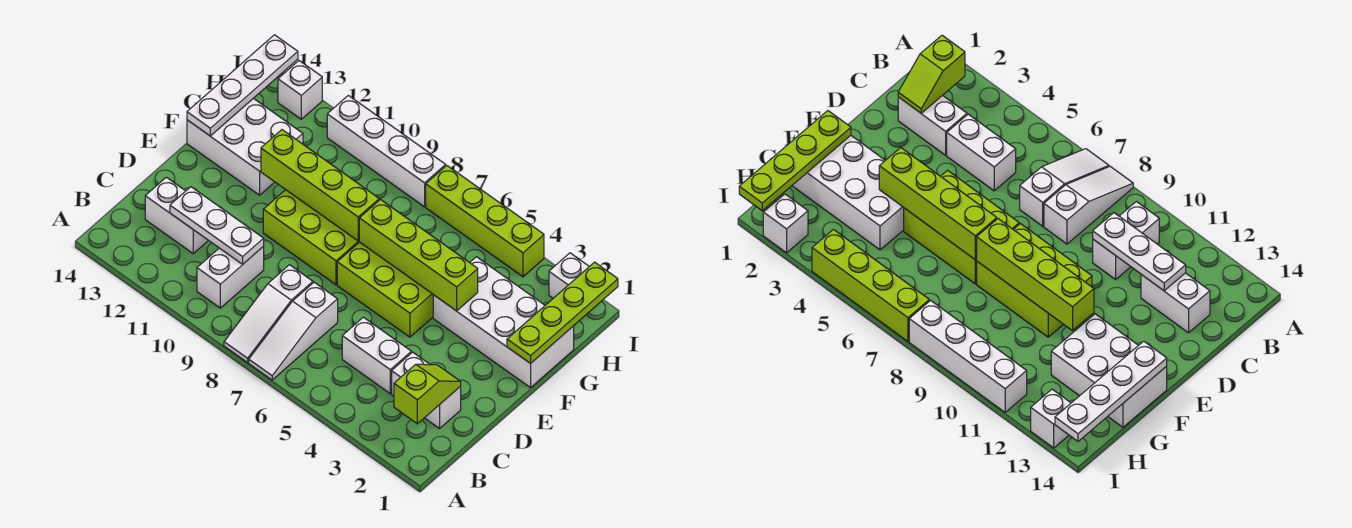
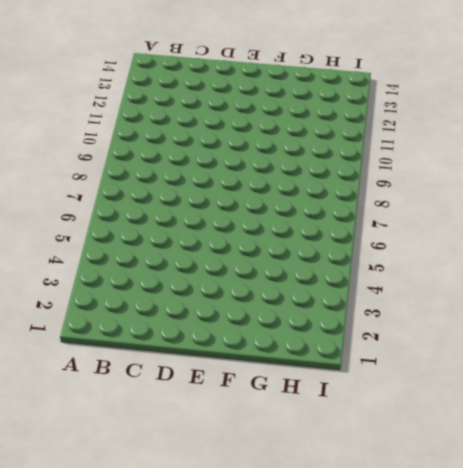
none -> white slope A7:C7 level 1 top C
none -> white slope A8:C8 level 1 top C
none -> white brick B10:C10 level 1

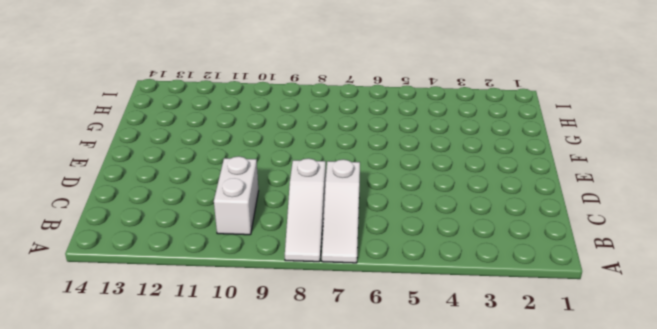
none -> white brick C2:C3 level 1
none -> white brick C4:C5 level 1
none -> white brick C12:C13 level 1

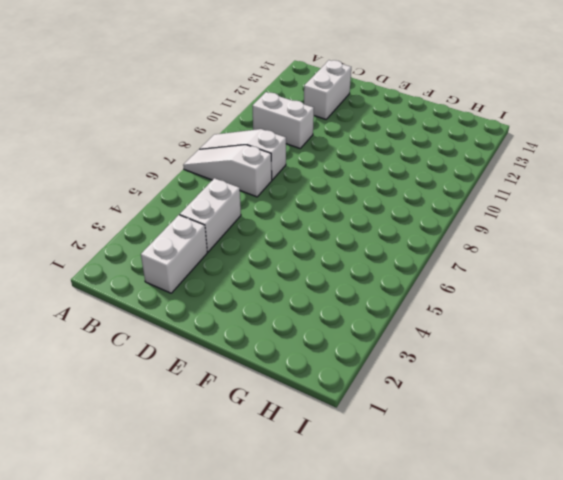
none -> lime brick E5:F7 level 1
none -> lime brick E8:F10 level 1
none -> white brick F1:G4 level 1

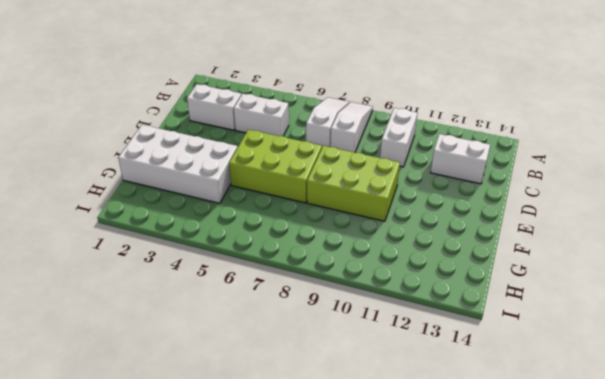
none -> white brick F12:G14 level 1
none -> white brick I2 level 1
none -> lime brick I4:I7 level 1

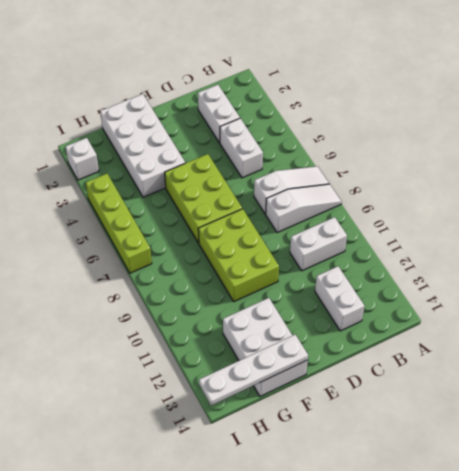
none -> white brick I8:I11 level 1
none -> white brick I13 level 1
none -> lime slope B2:C2 level 2 top B

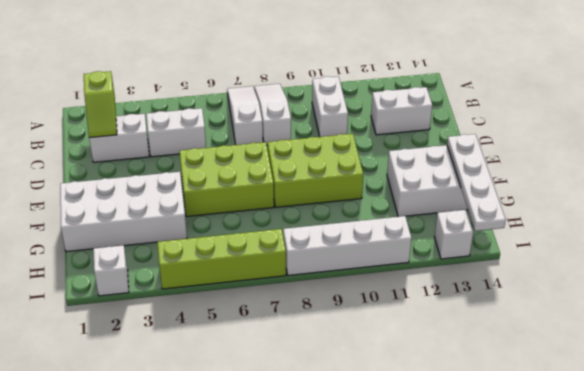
none -> white plate C10:C12 level 2
none -> lime plate F1:I1 level 2
none -> lime brick F4:F7 level 2

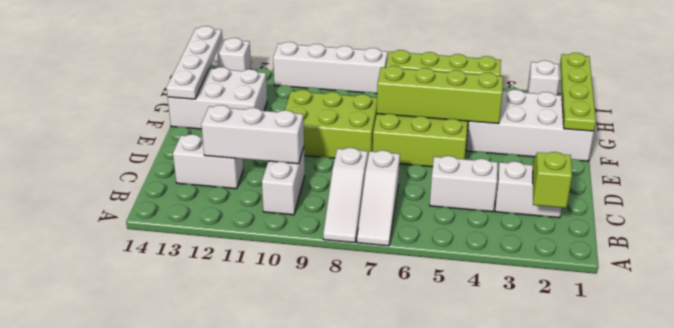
white brick C10:C12 level 2 -> white plate C10:C12 level 2
none -> lime brick F8:F11 level 2

